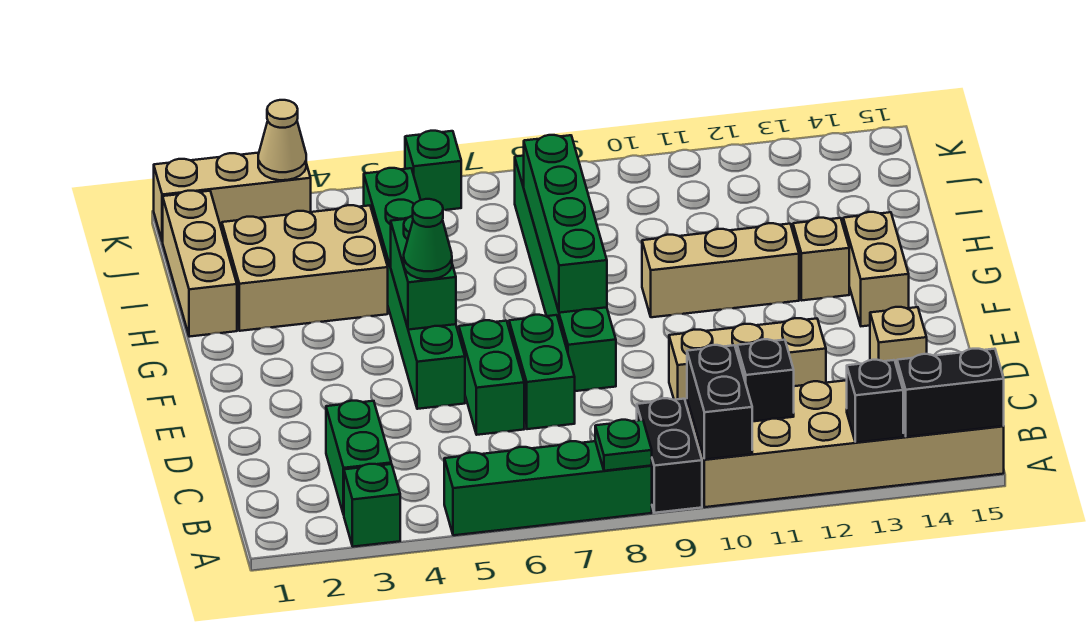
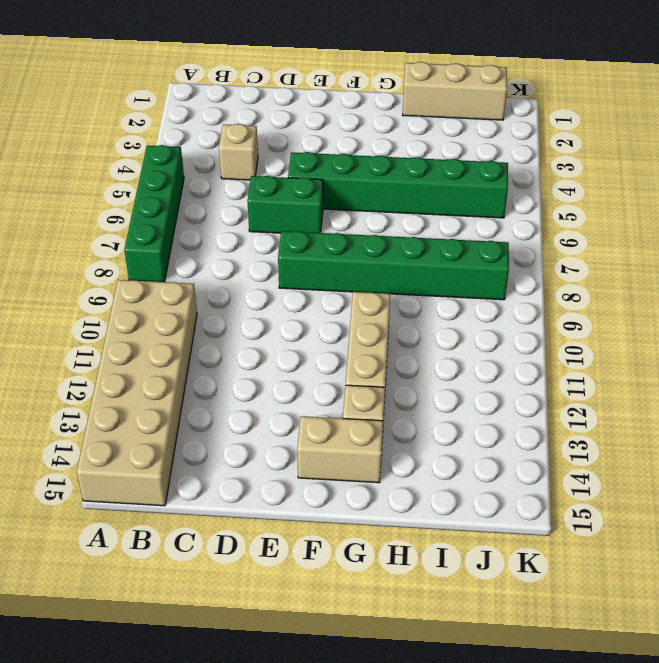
tan brick C4 level 1 -> tan brick D14 level 1
none -> green brick A3 level 1
none -> black brick A9:B9 level 1
none -> green brick B3:C3 level 1

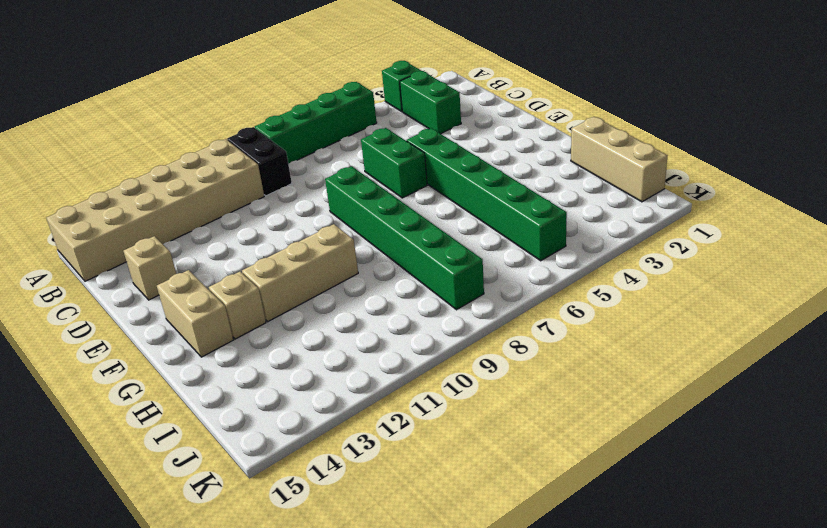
none -> green brick D7:E7 level 1
none -> tan brick D10:D12 level 1
none -> tan brick H2:I4 level 1

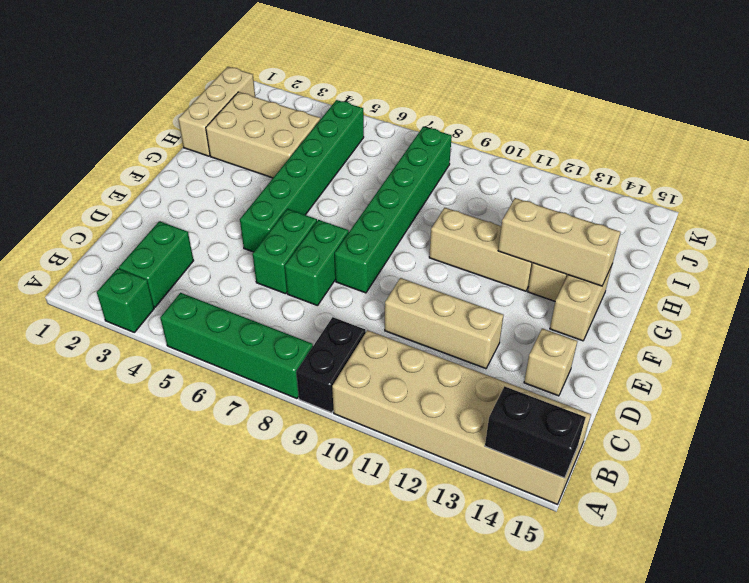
tan brick G12:G14 level 2 -> tan brick K1:K3 level 1
none -> green brick K6 level 1
none -> green plate A8 level 2
none -> black brick A10:B10 level 2

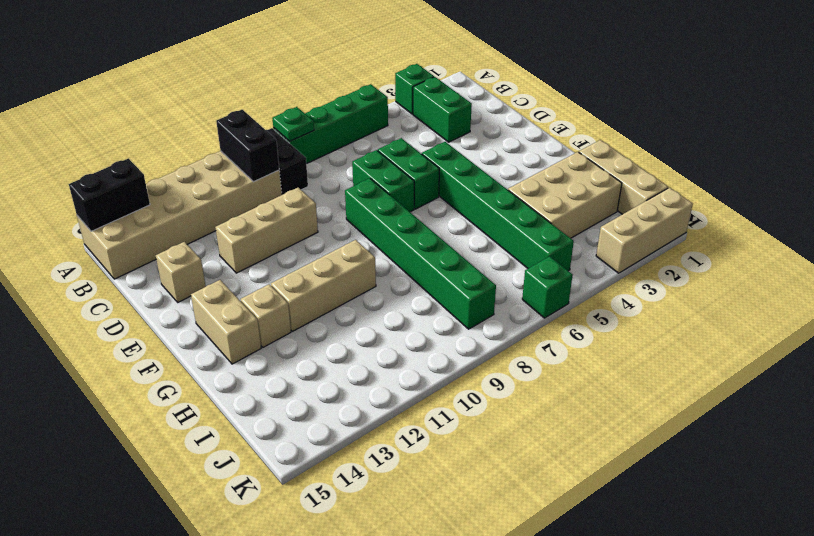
none -> black brick A13 level 2
none -> black brick B11 level 2
none -> green brick F5:G5 level 2

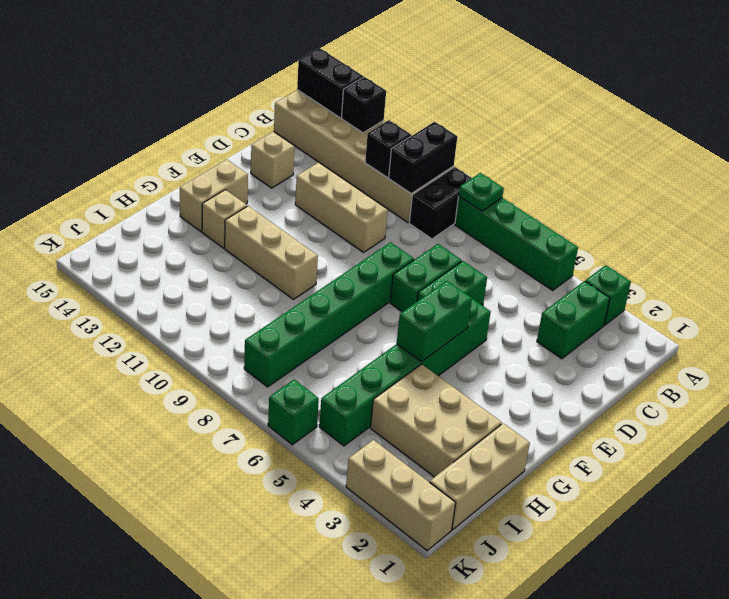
none -> green brick F8:I8 level 2
none -> tan cone K3 level 2
none -> green cone F5 level 3

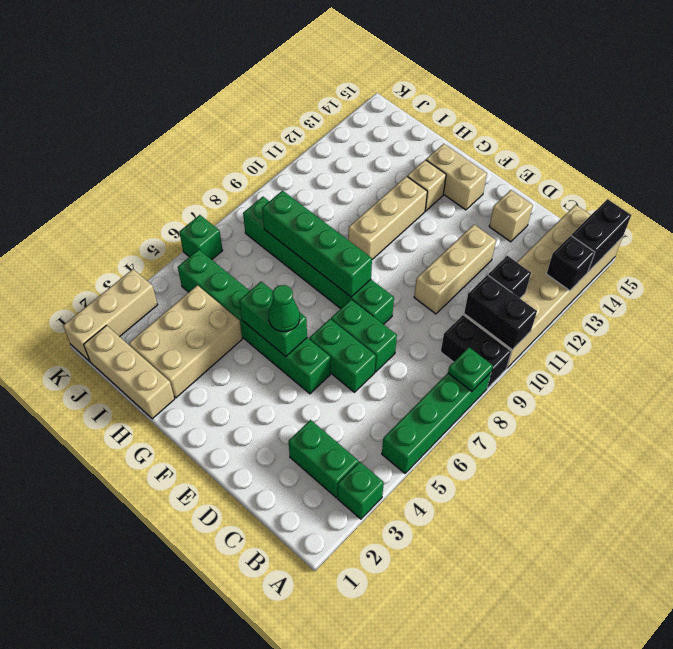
none -> tan cone K3 level 2

